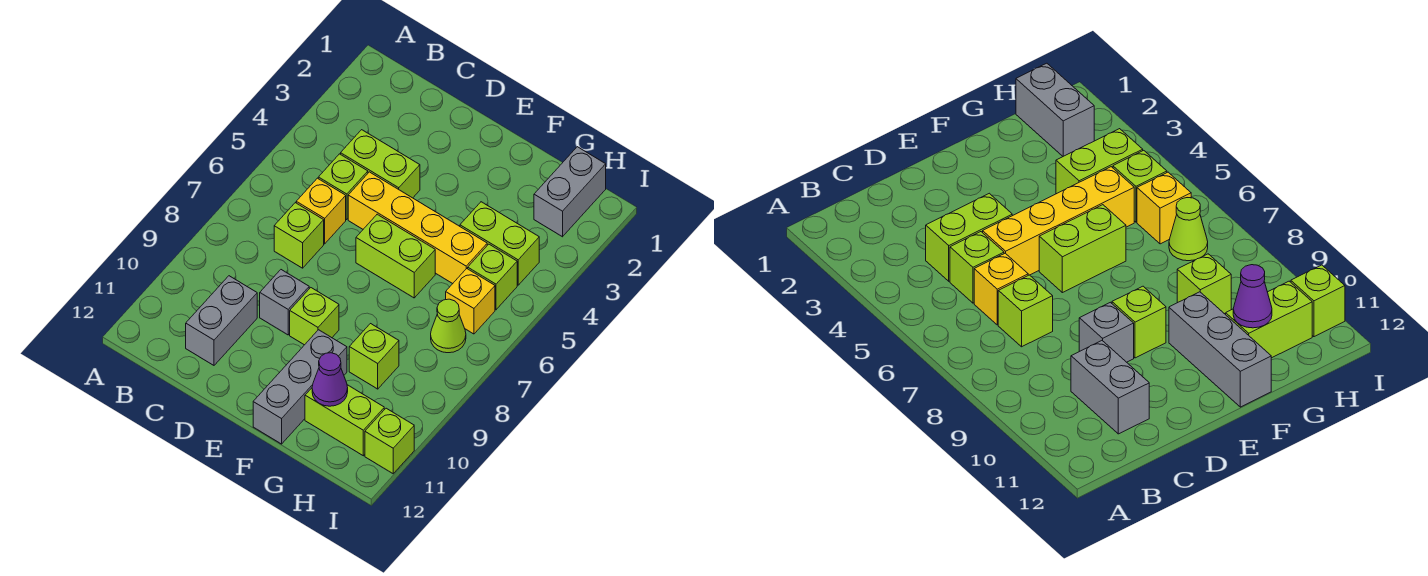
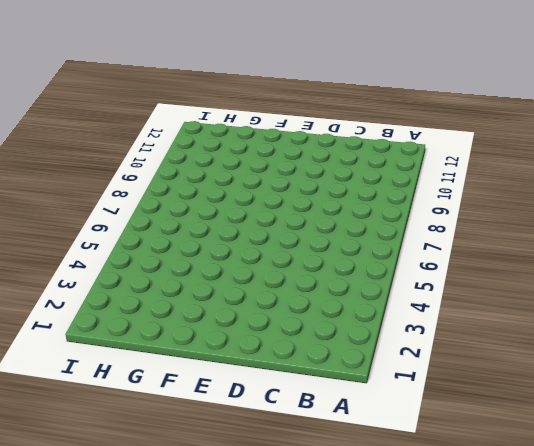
none -> lime brick C4:D4 level 1
none -> lime brick C5 level 1
none -> yellow brick C6 level 1

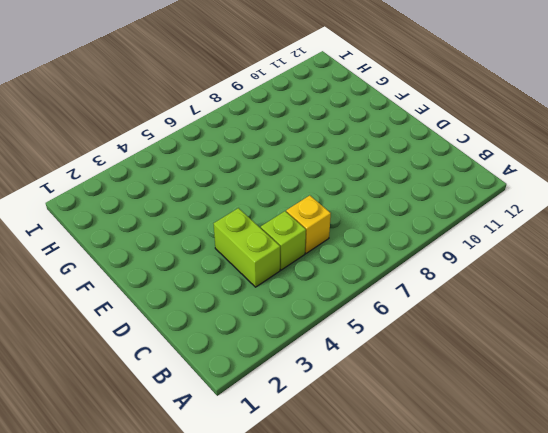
none -> lime brick C7 level 1
none -> grey brick C10:C11 level 1
none -> yellow brick D5:G5 level 1

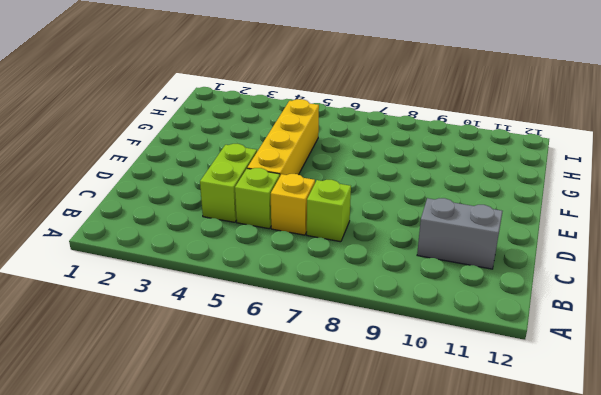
none -> grey brick D9 level 1
none -> lime brick E6:F6 level 1
none -> lime brick E9 level 1

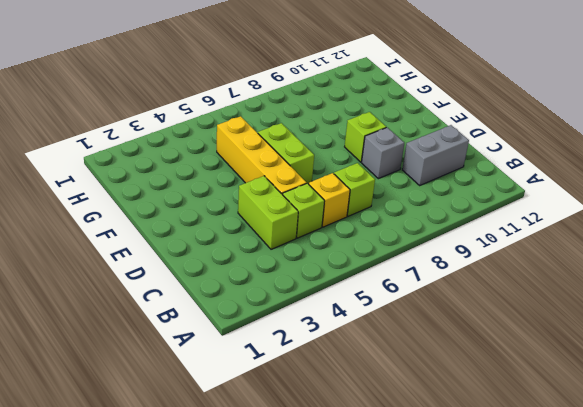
none -> grey brick F10:F12 level 1
none -> lime brick G4:H4 level 1
none -> lime brick G9 level 1

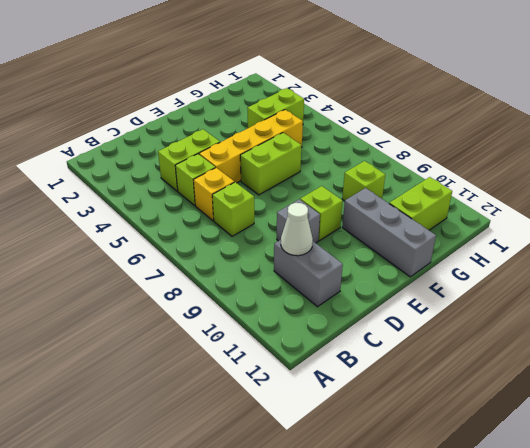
white cone C10 level 2 -> none
none -> grey brick H1:H2 level 1
none -> lime brick H5 level 1
none -> yellow brick H6 level 1

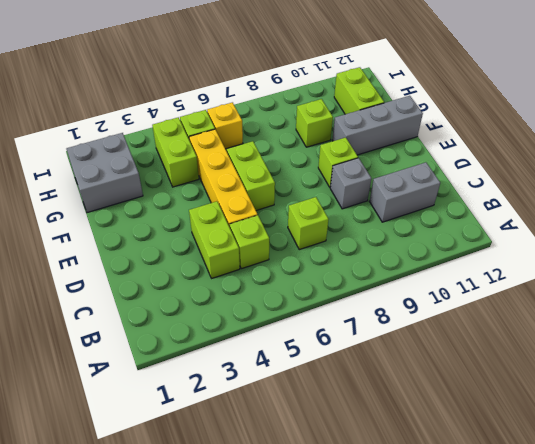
grey brick G1:H2 level 1 -> grey brick H1:H2 level 1
none -> yellow brick C6 level 1
none -> lime cone H7 level 1
none -> lime brick I11 level 1

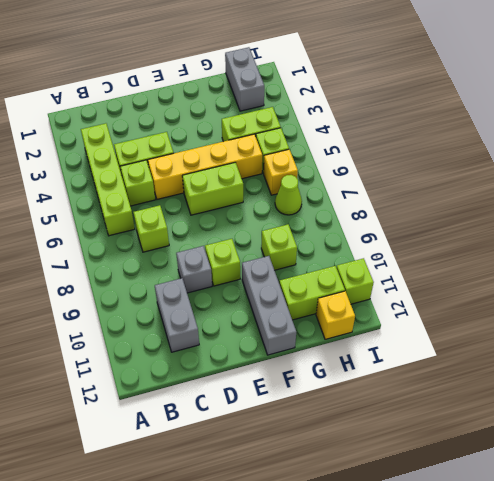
lime brick B3:B6 level 1 -> none
yellow brick H12 level 1 -> yellow brick C6 level 1
none -> purple cone G11 level 2

